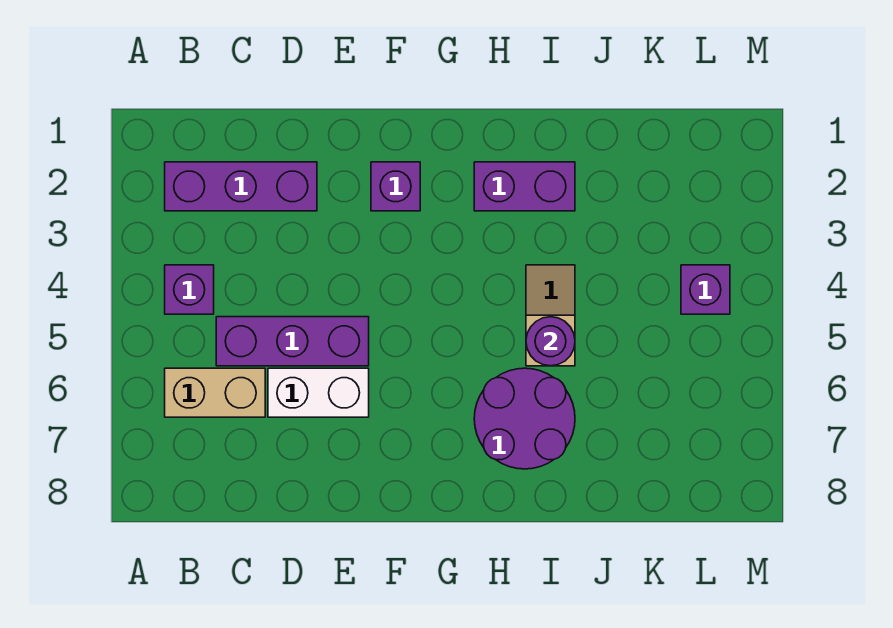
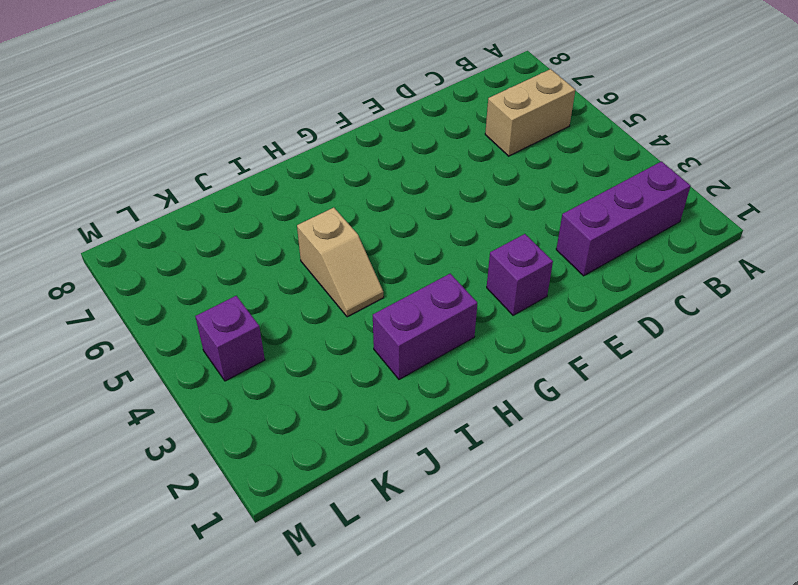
none -> purple brick B4 level 1
none -> purple brick C5:E5 level 1

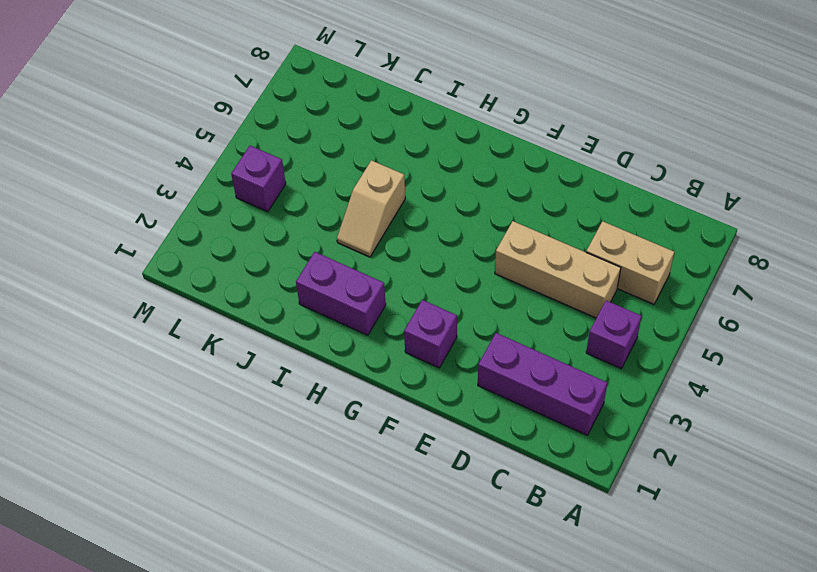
tan brick C5:E5 level 1 -> purple brick C5:E5 level 1
none -> white brick D6:E6 level 1
none -> purple round brick H6:I7 level 1

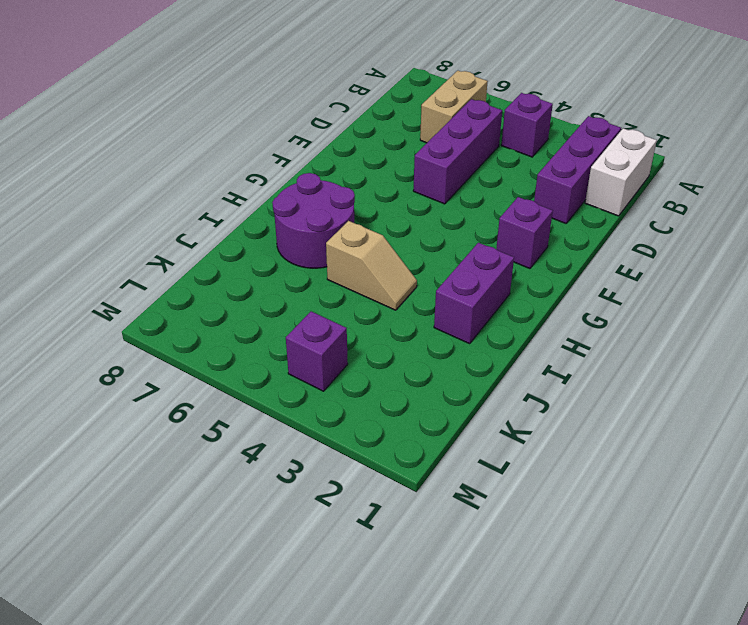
white brick B1:C1 level 1 -> white brick D6:E6 level 1
none -> purple round brick I5 level 2

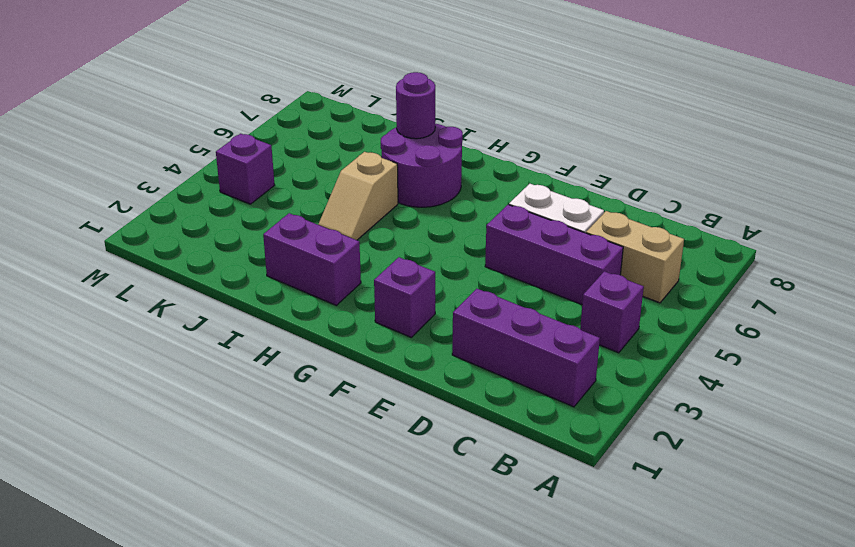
purple round brick I7 level 2 -> purple round brick I5 level 2

